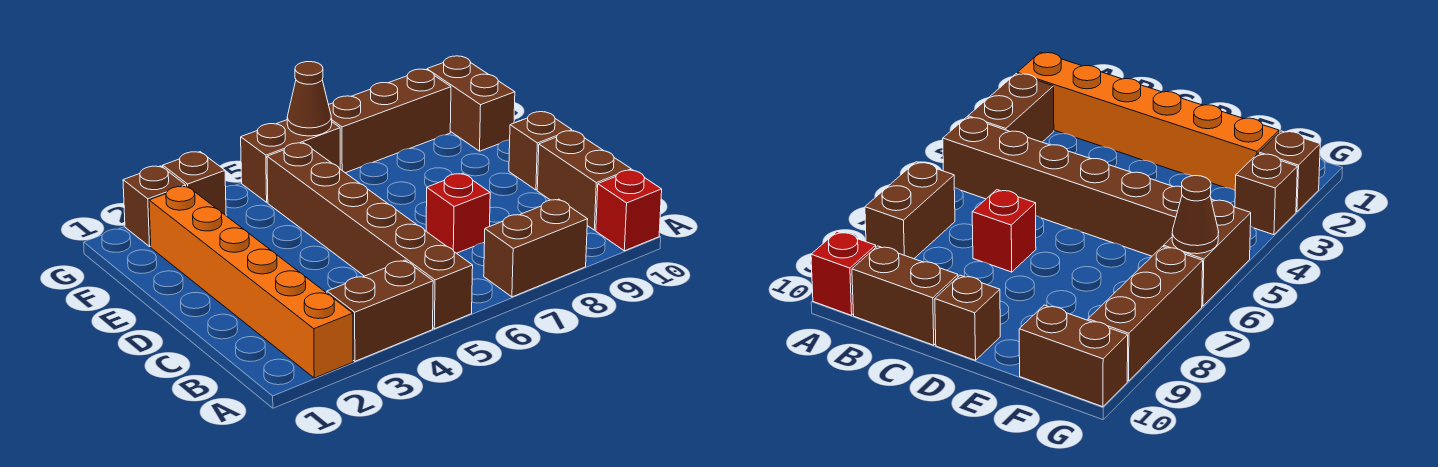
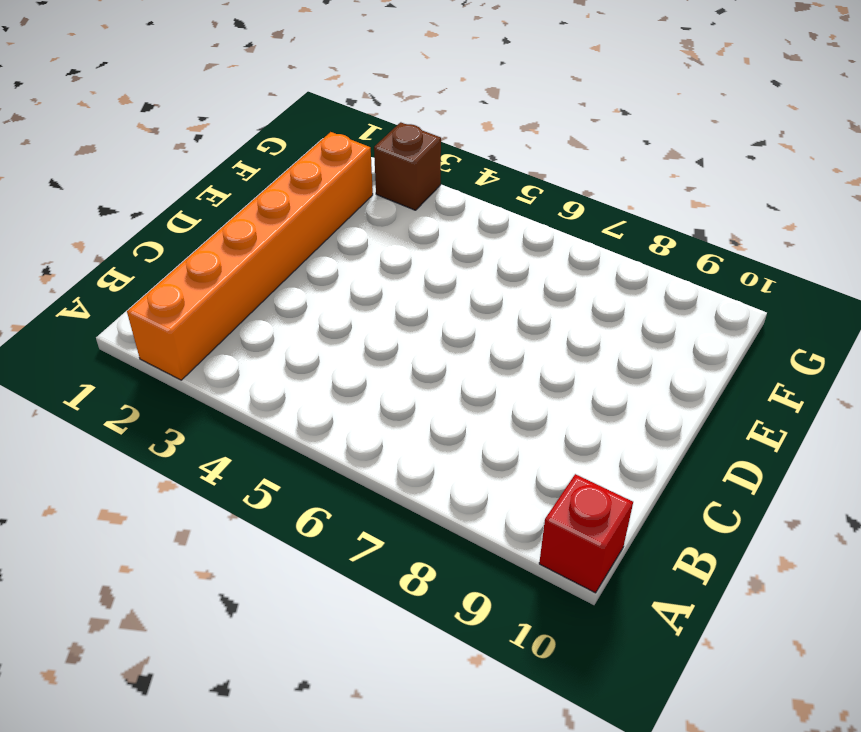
none -> brown brick A3:A4 level 1
none -> brown brick A5:F5 level 1
none -> brown brick A7:A8 level 1

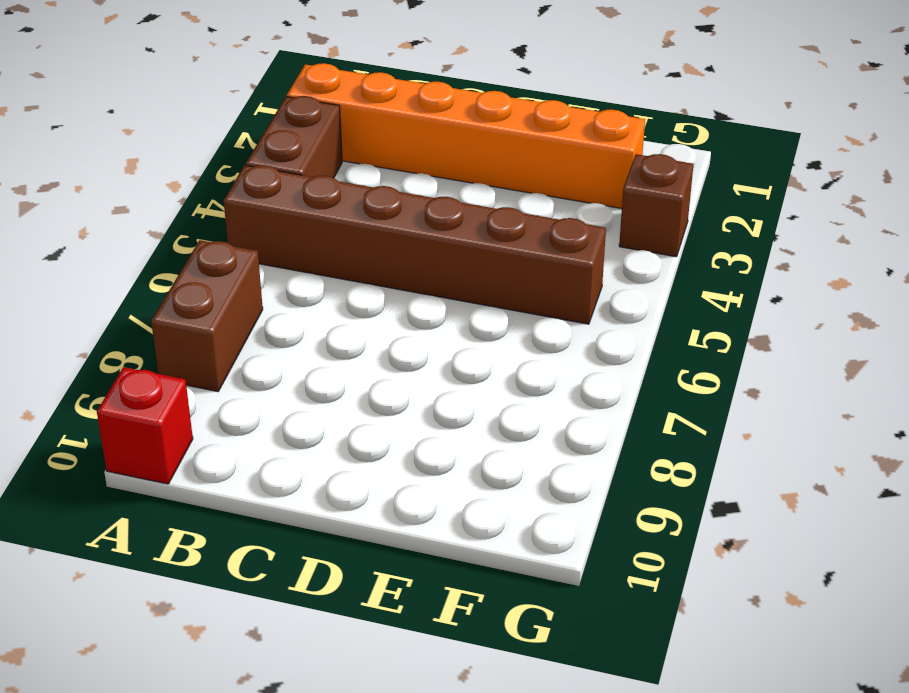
none -> brown brick B10:C10 level 1
none -> red brick C7 level 1
none -> brown brick D10 level 1

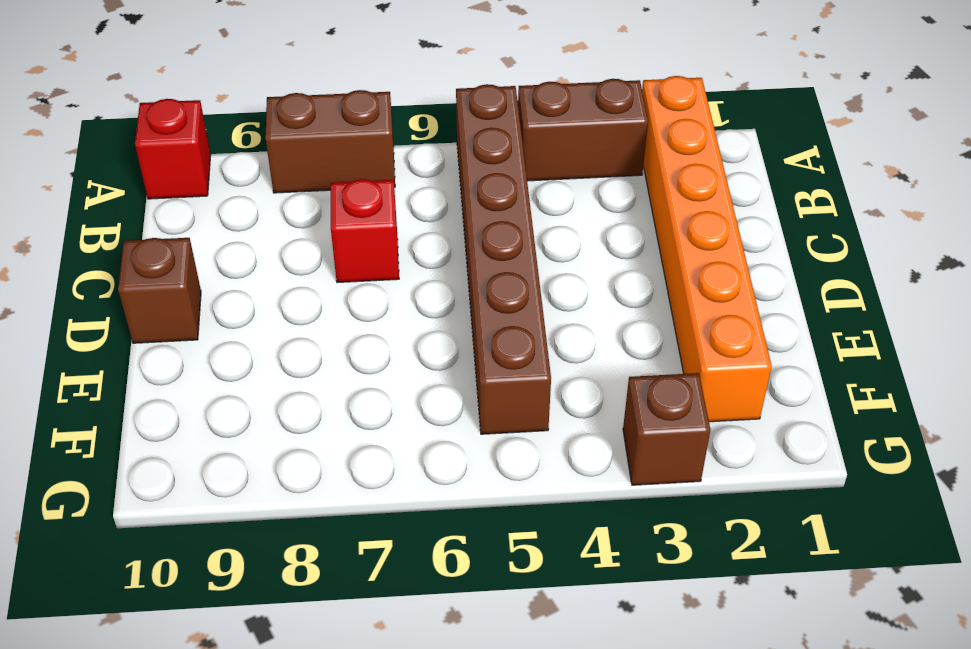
none -> brown brick B10:C10 level 1
none -> brown brick F10:G10 level 1
none -> brown brick G2 level 1

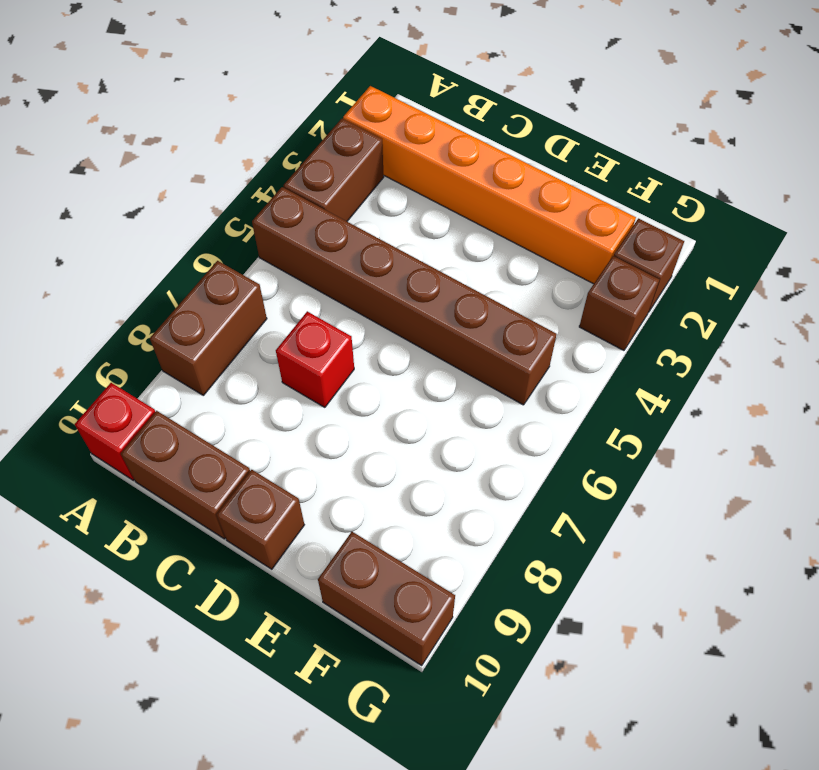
none -> brown brick G5:G6 level 1
none -> brown brick G7:G9 level 1
none -> brown cone G6 level 2

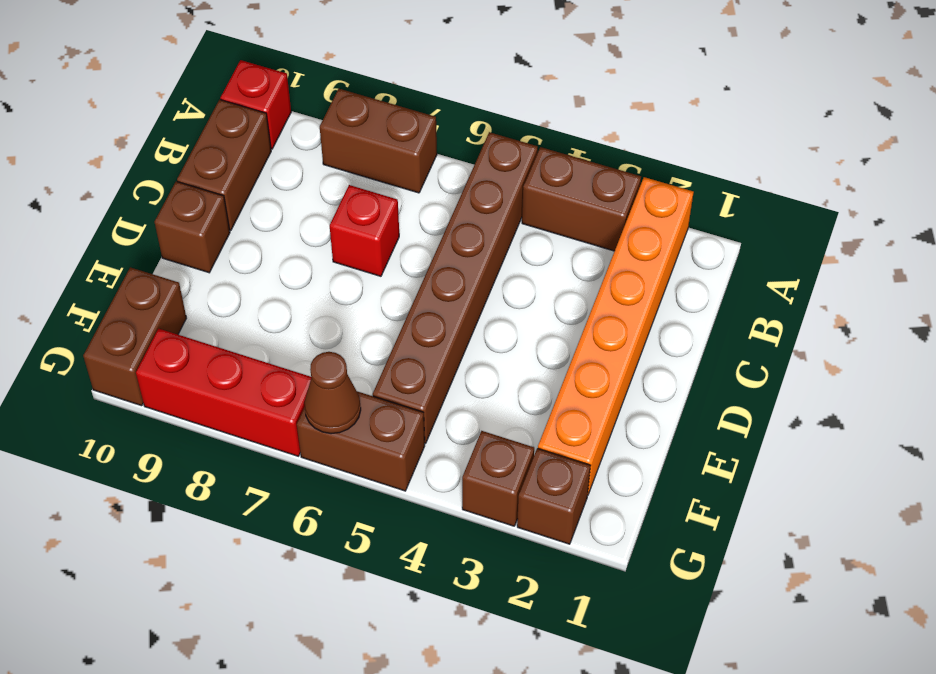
red brick G7:G9 level 1 -> brown brick G7:G9 level 1

